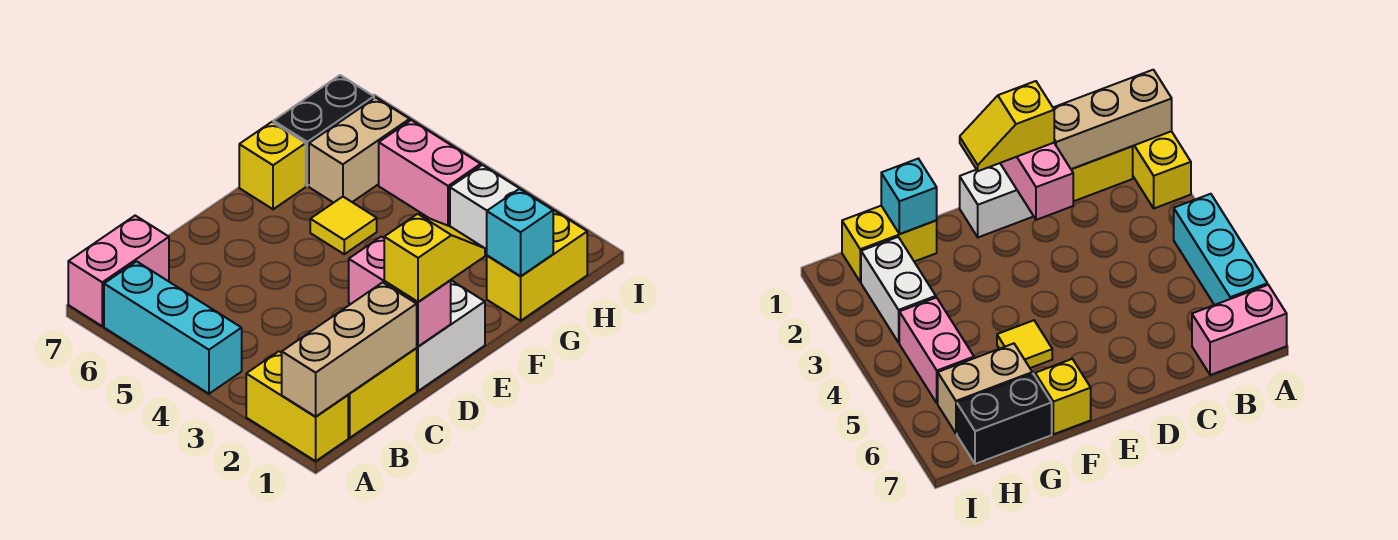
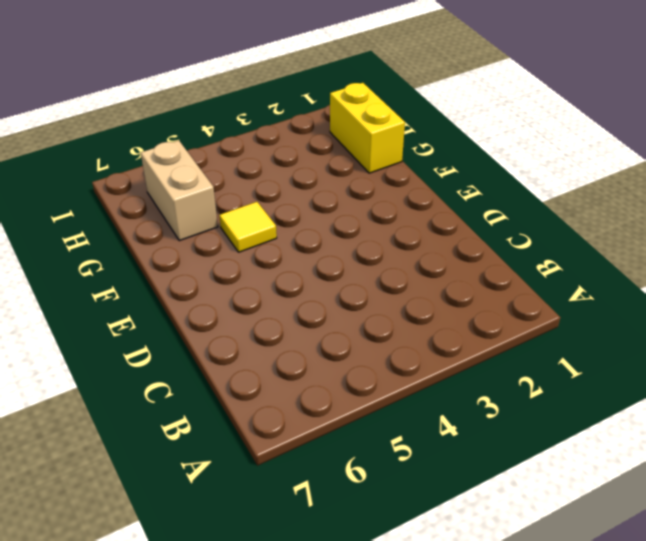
none -> yellow brick A1:A2 level 1
none -> cyan brick A4:A6 level 1
none -> pink brick A7:B7 level 1

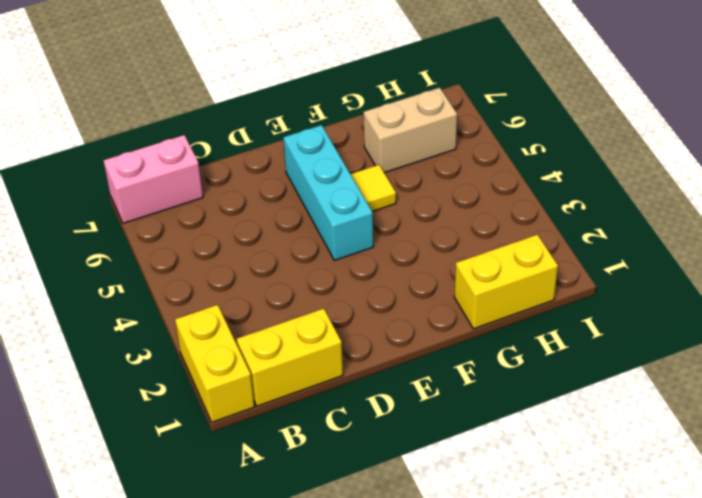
cyan brick E4:E6 level 1 -> cyan brick A4:A6 level 1
none -> white brick D1:E1 level 1
none -> yellow brick F7 level 1
none -> black brick G7:H7 level 1

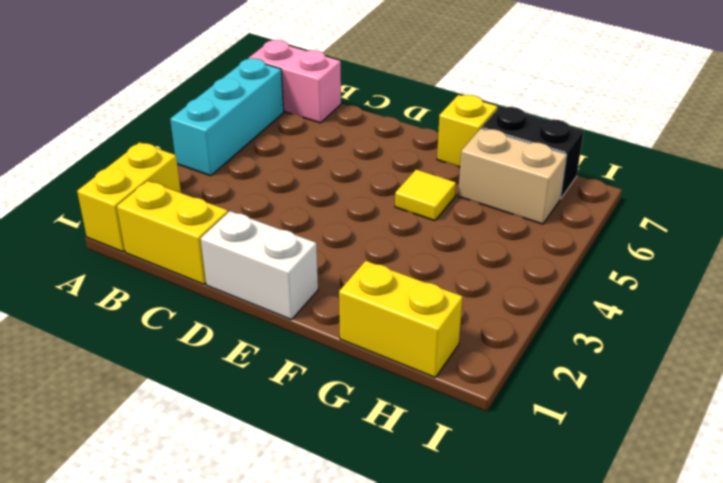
none -> white brick H2:H3 level 1
none -> pink brick H4:H5 level 1
none -> tan brick A1:C1 level 2

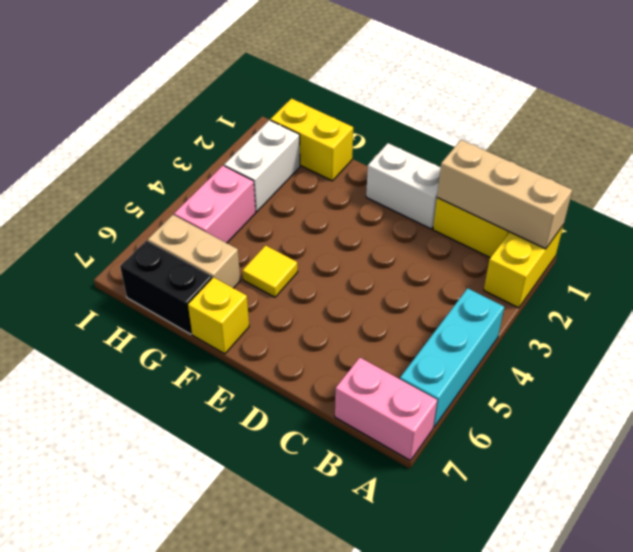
none -> pink brick D1:D2 level 2
none -> cyan brick G1 level 2
none -> yellow slope D1:E1 level 3 top D

